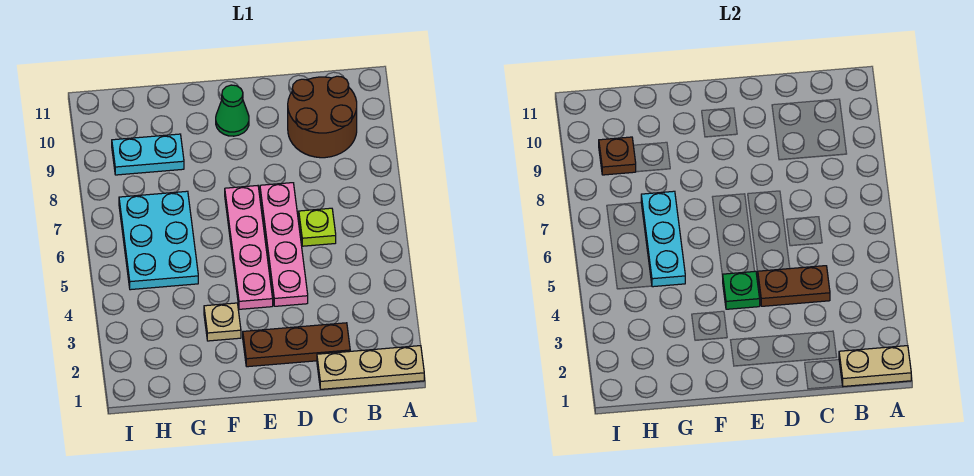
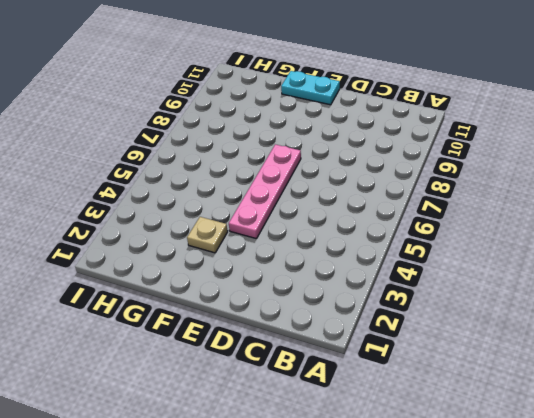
cyan plate E11:F11 level 1 -> cyan plate G9:H9 level 1
none -> tan plate A1:C1 level 1
none -> brown round brick B9:C10 level 1
none -> brown plate C2:E2 level 1

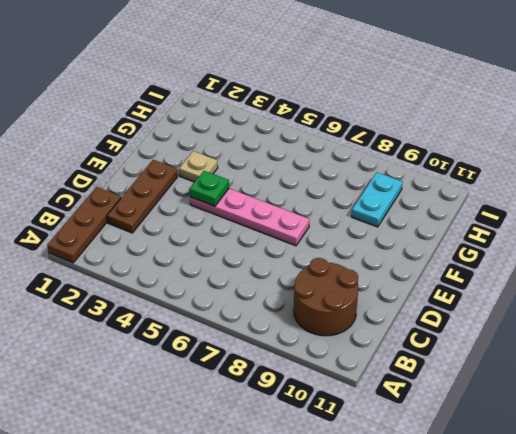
brown plate A1:C1 level 1 -> tan plate A1:C1 level 1
none -> lime plate C6 level 1
none -> pink plate D4:D7 level 1
none -> green cone E10 level 1

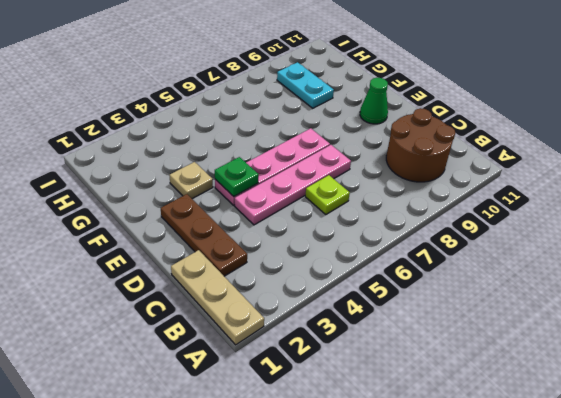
none -> cyan plate G5:H7 level 1
none -> tan plate A1:B1 level 2
none -> brown plate C4:D4 level 2

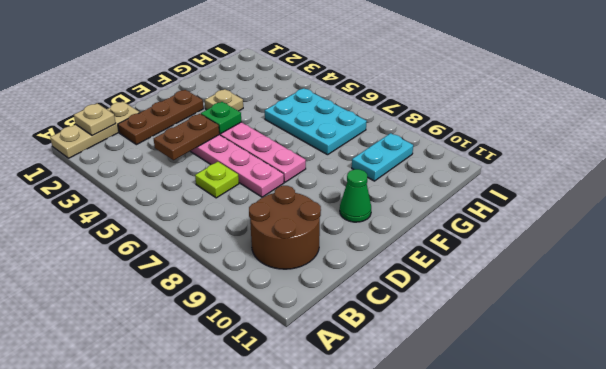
tan plate B1 level 2 -> tan plate A1:B1 level 2
none -> cyan plate G5:G7 level 2
none -> brown plate H9 level 2

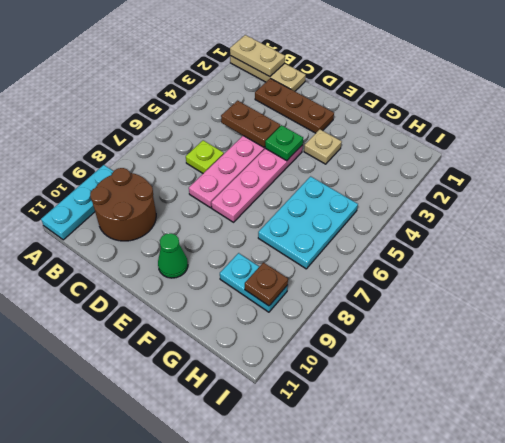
cyan plate A9:A11 level 1 -> cyan plate G5:G7 level 2

